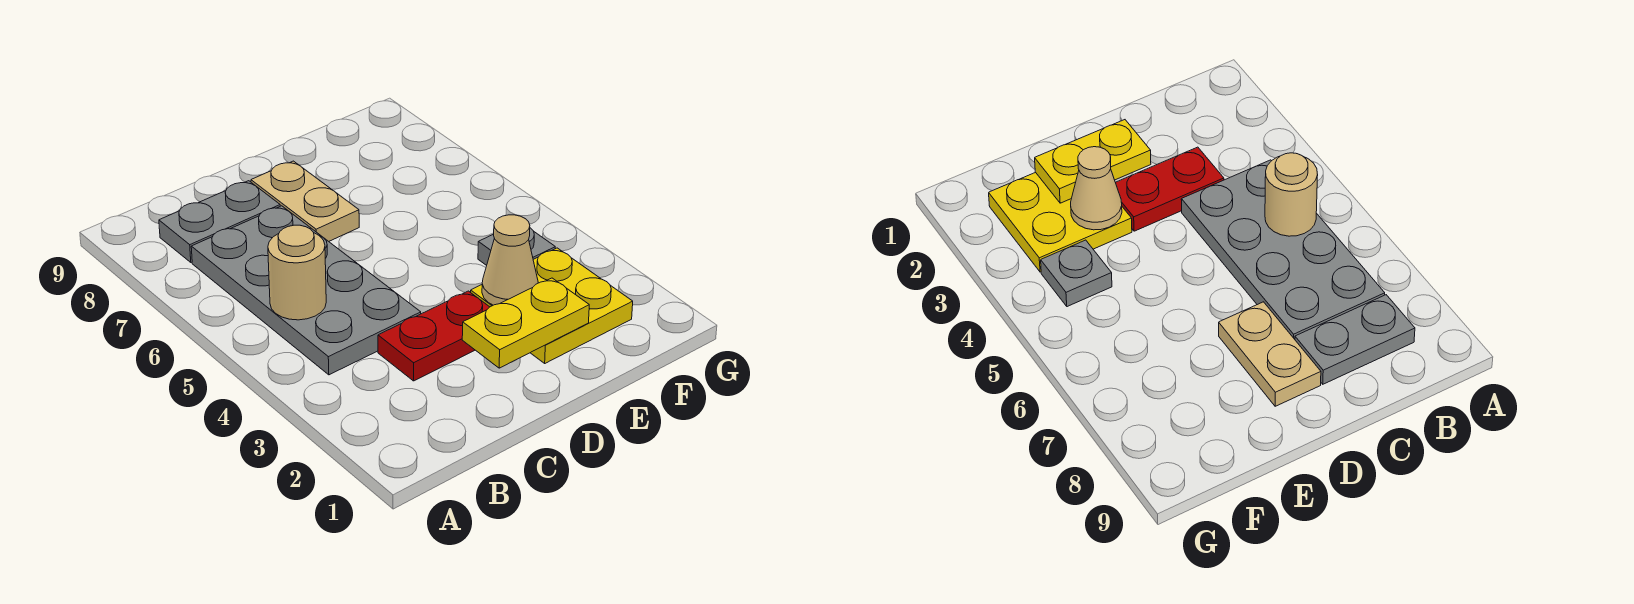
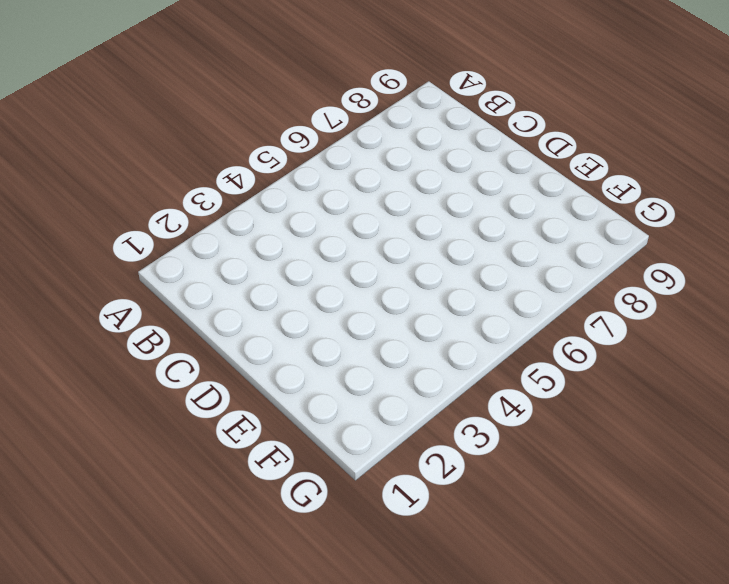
none -> grey plate B4:C7 level 1
none -> grey plate B8:C8 level 1

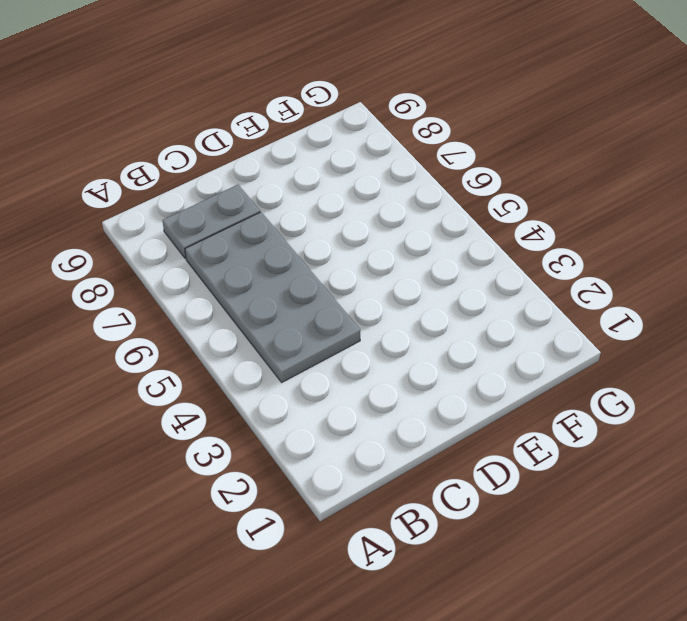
none -> red plate C3:D3 level 1
none -> tan plate D7:D8 level 1

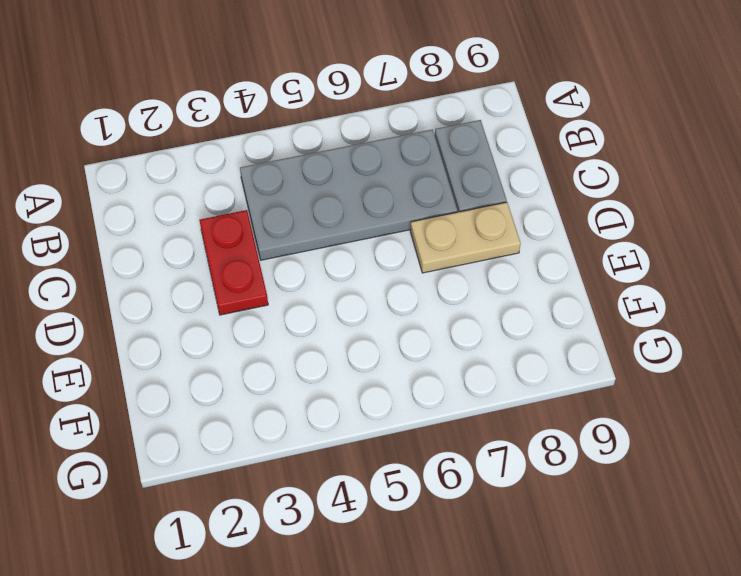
none -> yellow plate E2:F3 level 1
none -> grey plate F4 level 1

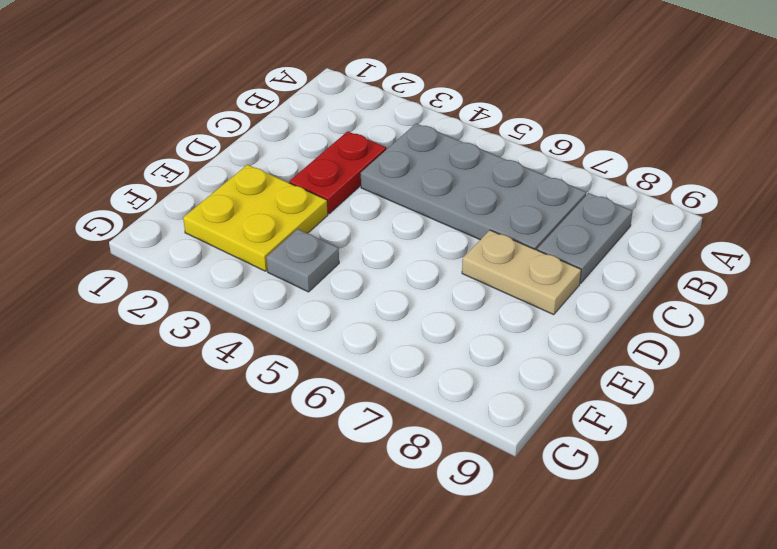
none -> tan round brick B5 level 2
none -> yellow plate D2:E2 level 2

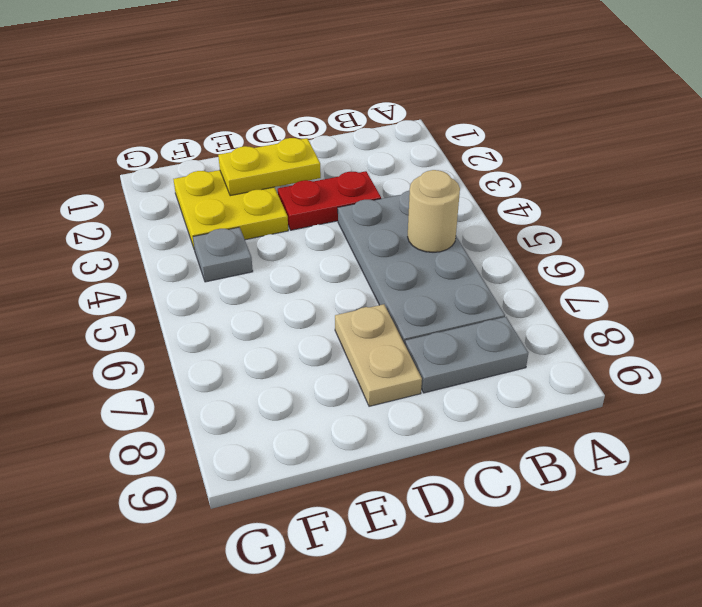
none -> tan cone E3 level 2

